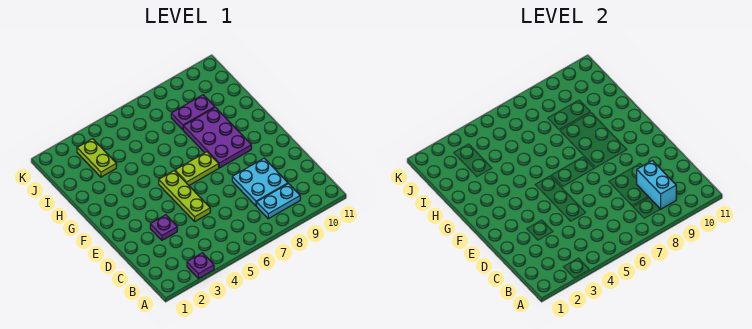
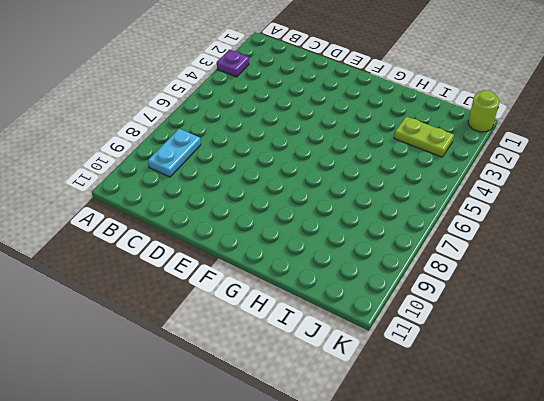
lime round brick K1 level 1 -> none
none -> cyan plate C8:D9 level 1
none -> purple plate D3 level 1

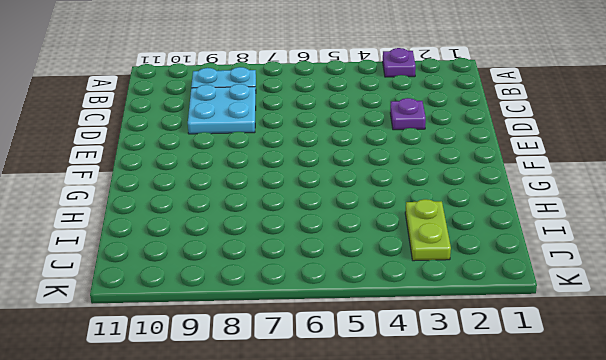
none -> lime plate D5:F5 level 1
none -> lime plate F6:F7 level 1

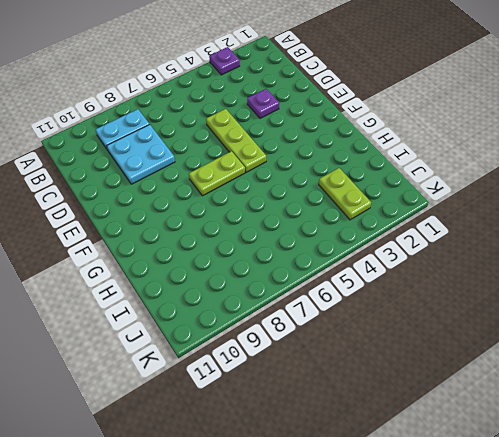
none -> purple plate F8:H9 level 1
none -> purple plate I8:I9 level 1

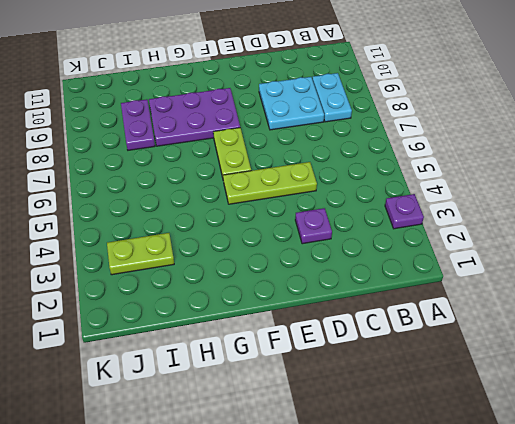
none -> cyan brick B9:C9 level 2

